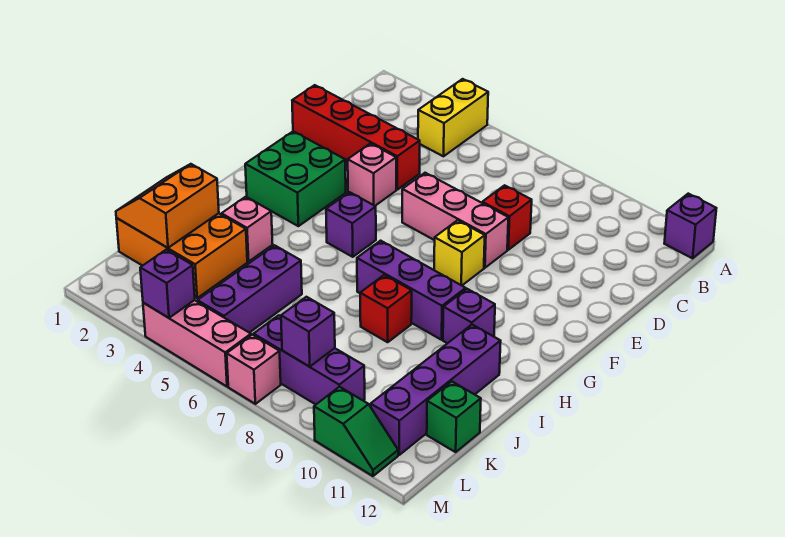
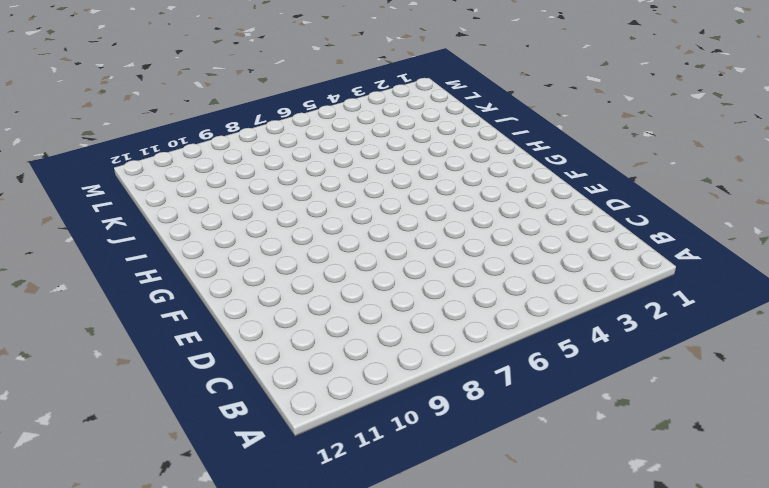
none -> yellow brick A4:B4 level 1
none -> purple brick A12 level 1
none -> red brick D1:D4 level 1

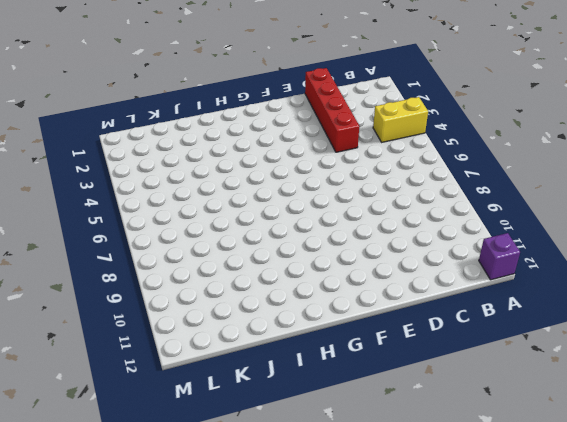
none -> red brick D8 level 1
none -> pink brick E4 level 1
none -> pink brick E6:E8 level 1

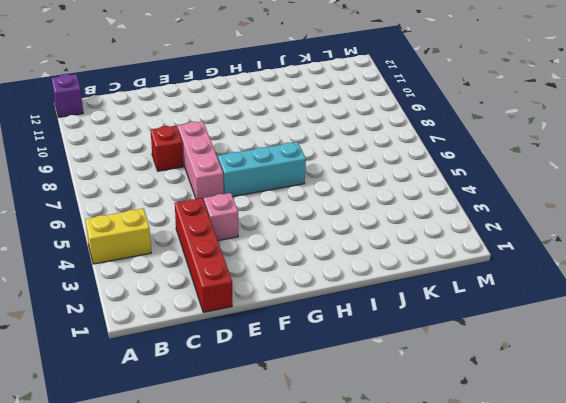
cyan brick F6:H6 level 1 -> none
none -> green brick F2:G3 level 1
none -> yellow brick F8 level 1
none -> purple brick G5 level 1

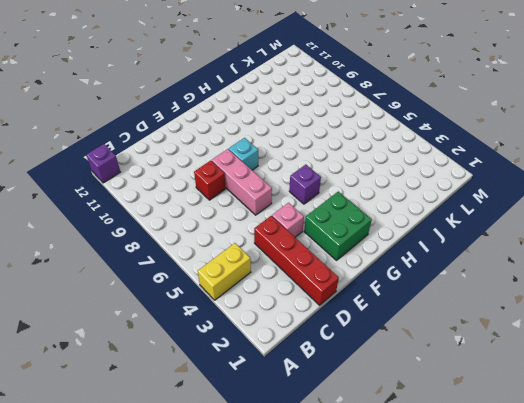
cyan brick F8 level 1 -> yellow brick F8 level 1
none -> purple brick H7:H9 level 1
none -> purple brick H10 level 1
none -> pink brick I3 level 1

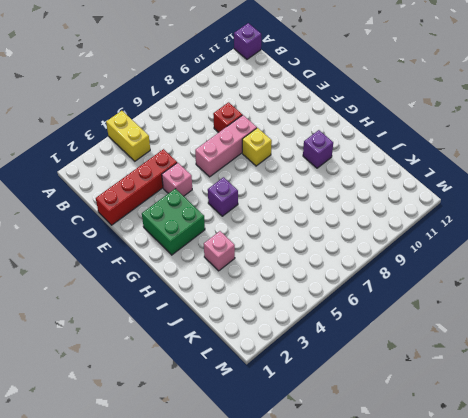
none -> purple brick H7:H9 level 1
none -> red brick I8 level 1
none -> purple brick I11:L11 level 1

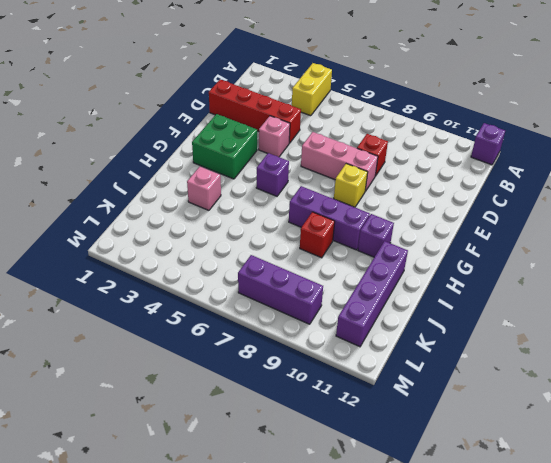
none -> orange brick J1:K3 level 1
none -> purple brick J5:L5 level 1
none -> green brick K12 level 1

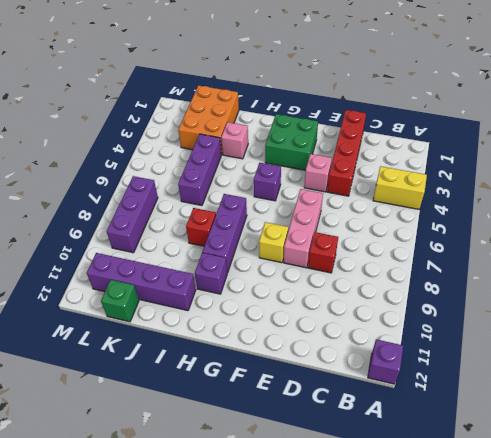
purple brick J4:J6 level 1 -> purple brick J5:L5 level 1
none -> pink brick M4:M6 level 1
none -> pink brick M7 level 1
none -> green slope M10:M11 level 1 top 10

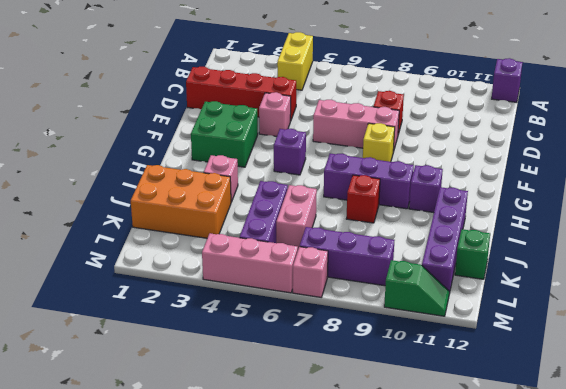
pink brick J6:K6 level 1 -> none
none -> orange slope J1:K2 level 2 top 2
none -> purple brick L8 level 2
none -> purple brick M4 level 2

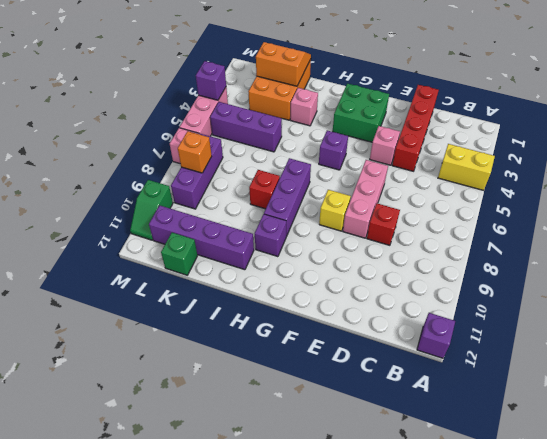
orange brick L8 level 2 -> purple brick L8 level 2

